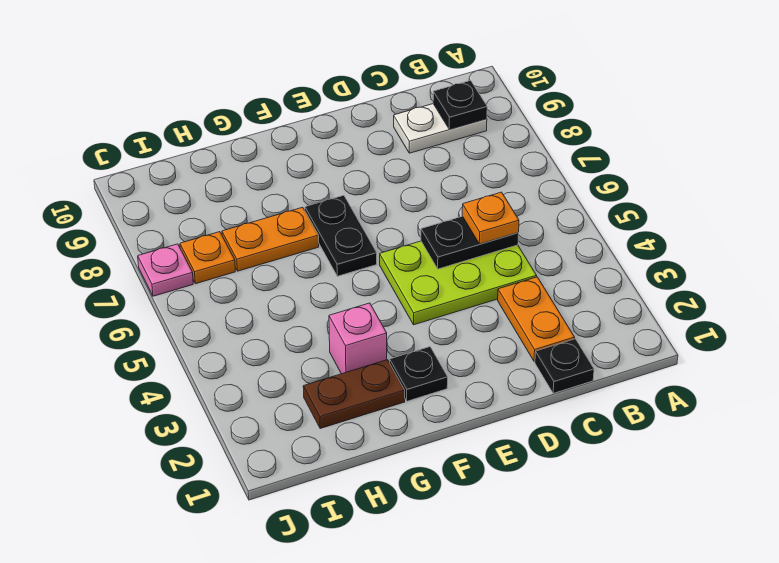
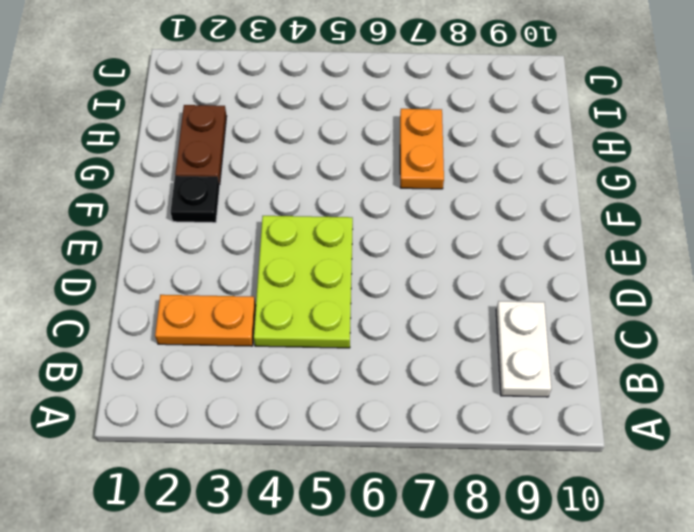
none -> black plate C1 level 1
none -> black plate F6:F7 level 1
none -> pink brick G3 level 1

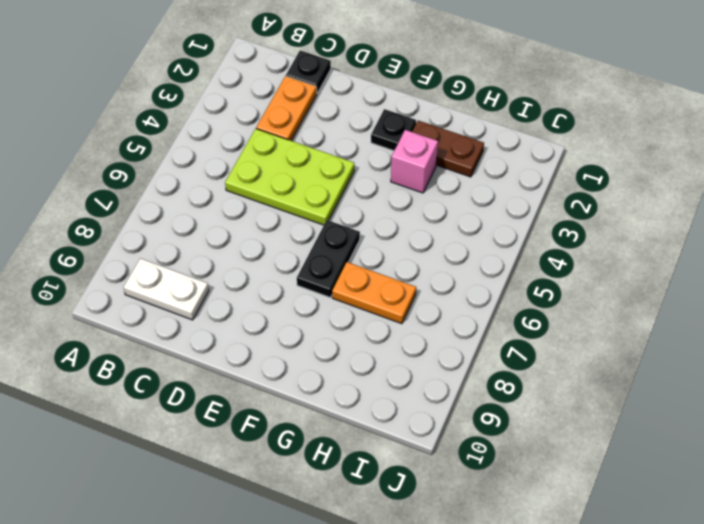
none -> orange plate I7 level 1
none -> pink plate J7 level 1
none -> black plate B9 level 2

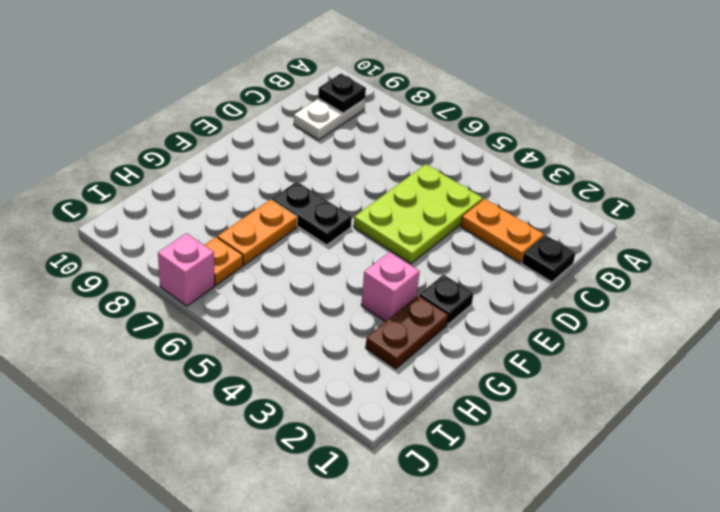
pink brick J7 level 1 -> pink plate J7 level 1
none -> black plate C5:D5 level 2
none -> orange plate C5 level 3

